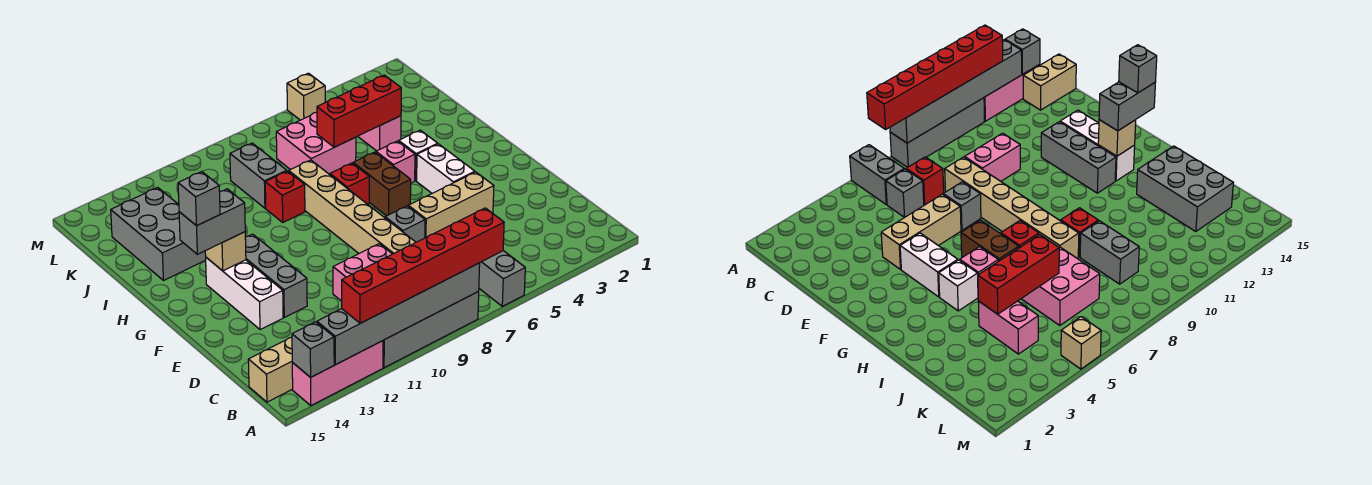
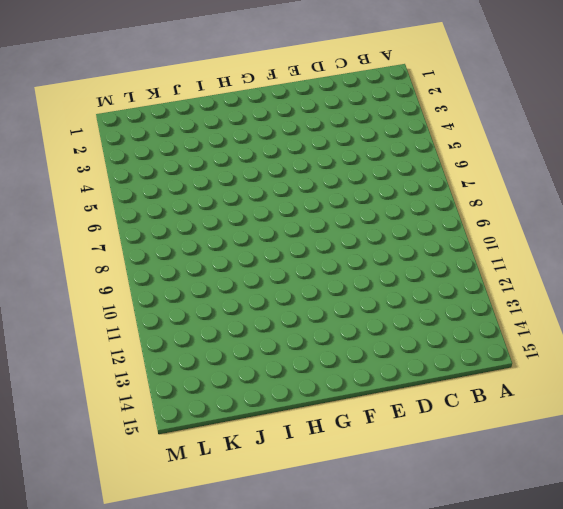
none -> grey brick A6:B6 level 1
none -> grey brick A8:A11 level 1
none -> pink brick A12:A14 level 1
none -> tan brick B14:B15 level 1

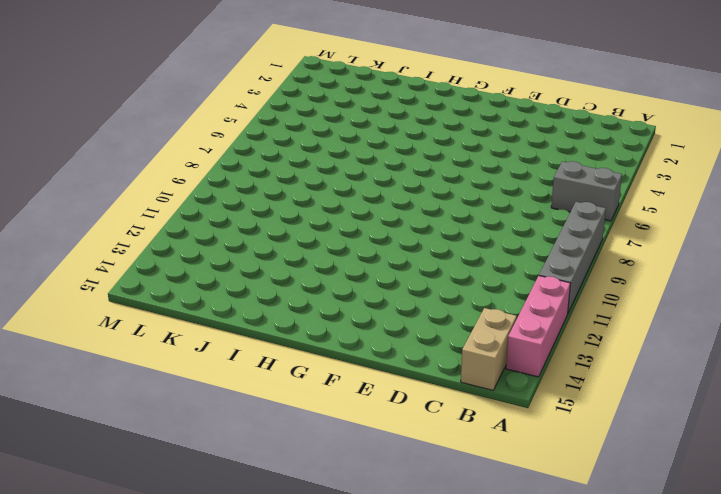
none -> grey brick C6 level 1
none -> red brick C7 level 1
none -> tan brick D8:I8 level 1
none -> pink brick D9:D10 level 1

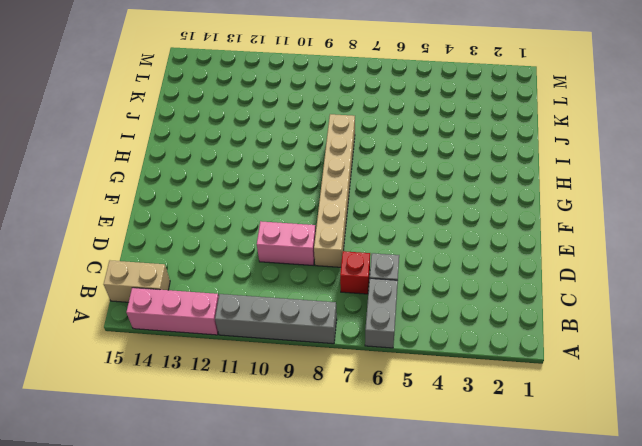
none -> tan brick E4:E6 level 1
none -> grey brick E7 level 1
none -> grey brick E12:G12 level 1
none -> white brick E13:G13 level 1

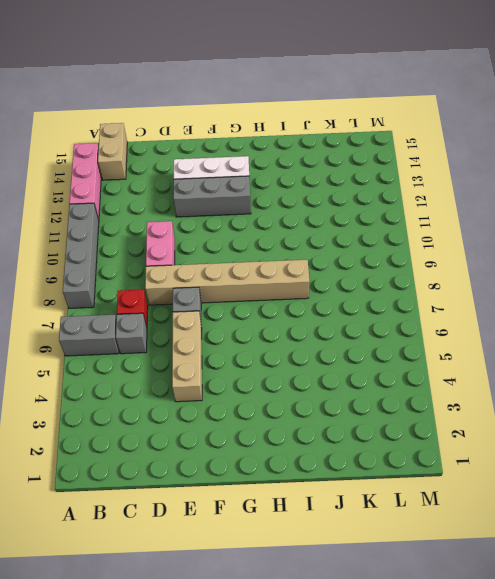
none -> white brick F4:G4 level 1
none -> brown brick G6:H6 level 1
none -> white brick H4 level 1
none -> pink brick H5 level 1

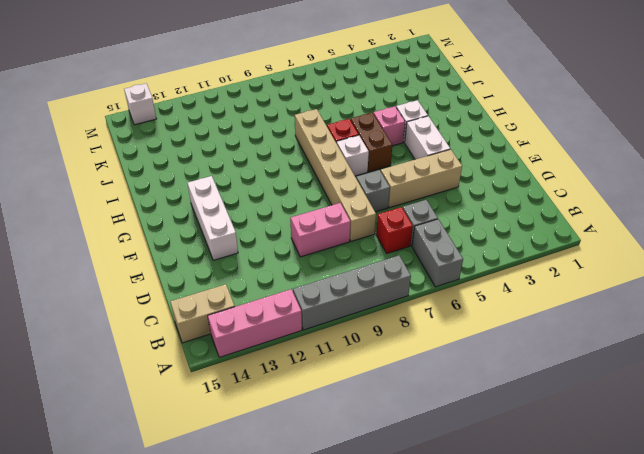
white brick G7 level 1 -> none
white brick M14 level 1 -> none
none -> grey brick E12:G12 level 1
none -> red brick I9 level 1
none -> grey brick I13:K14 level 1
none -> pink brick J4:K4 level 1

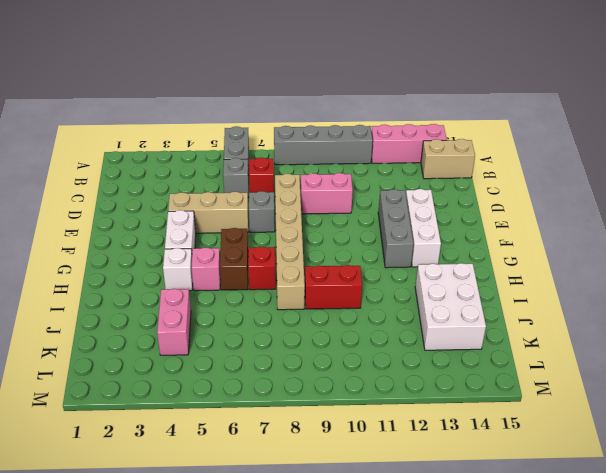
red brick I9:I10 level 1 -> red brick I9 level 1
white brick I13:K14 level 1 -> grey brick I13:K14 level 1
none -> pink brick J6:K7 level 1
none -> grey brick J9:K9 level 1
none -> tan brick M5 level 1
none -> grey brick A8:A13 level 2

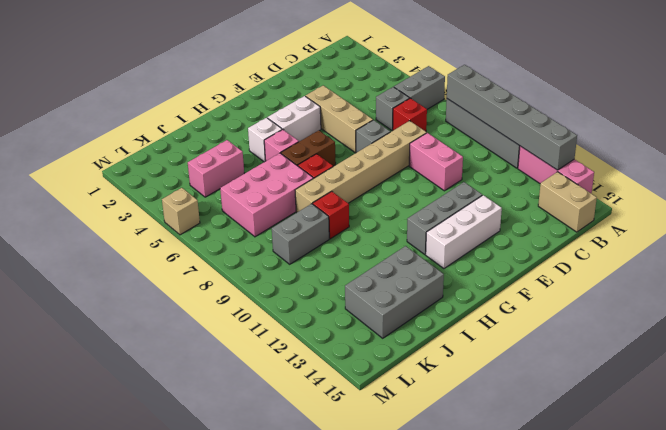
pink brick I6:K7 level 1 -> pink brick J6:K7 level 1
none -> grey brick A14 level 2
none -> tan brick G13 level 2
none -> red brick J4:J6 level 2
none -> red brick A7:A12 level 3

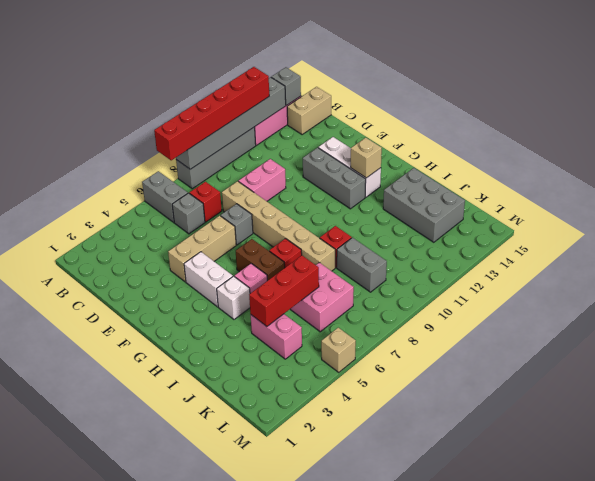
none -> grey brick G13:G14 level 3
none -> grey brick G14 level 4

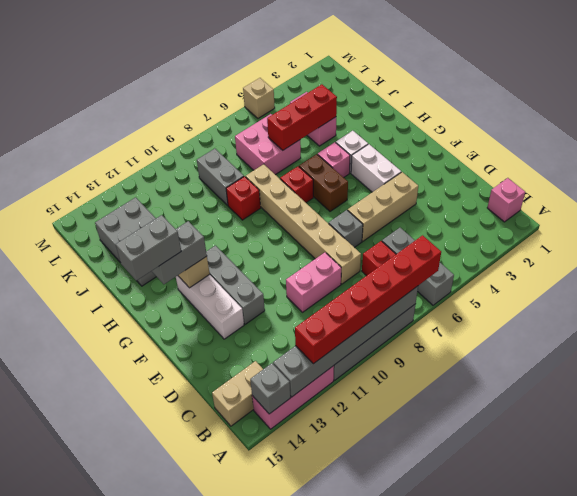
pink brick B1 level 1 -> none
grey brick G14:G15 level 4 -> grey brick G14 level 4

